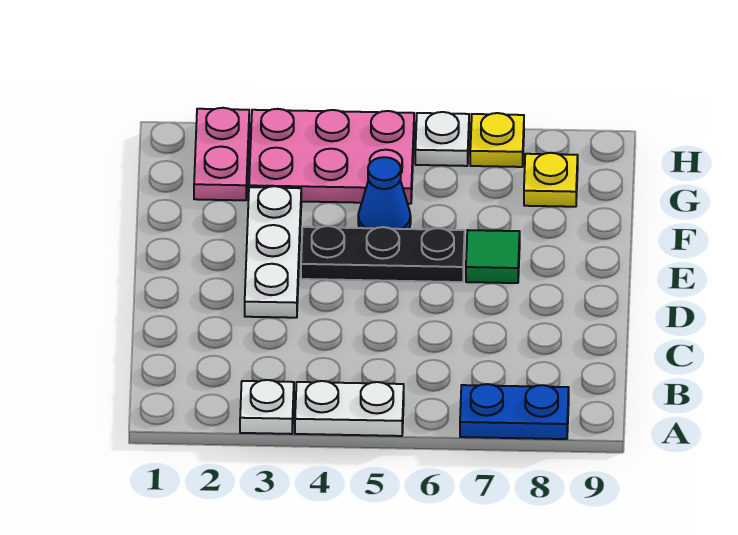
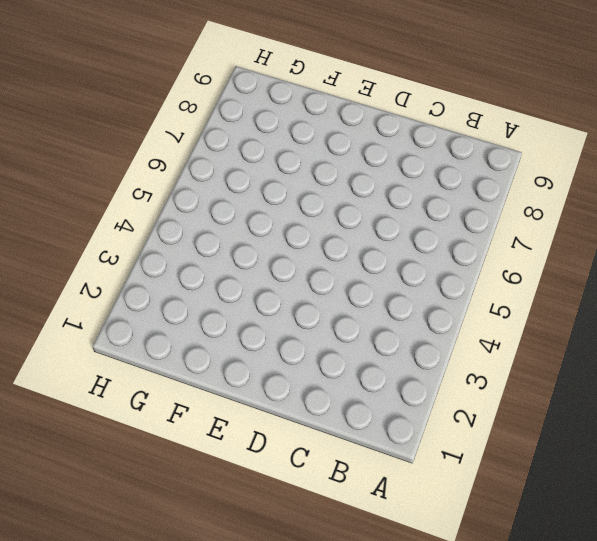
none -> white plate A3 level 1
none -> white plate A4:A5 level 1
none -> blue plate A7:A8 level 1

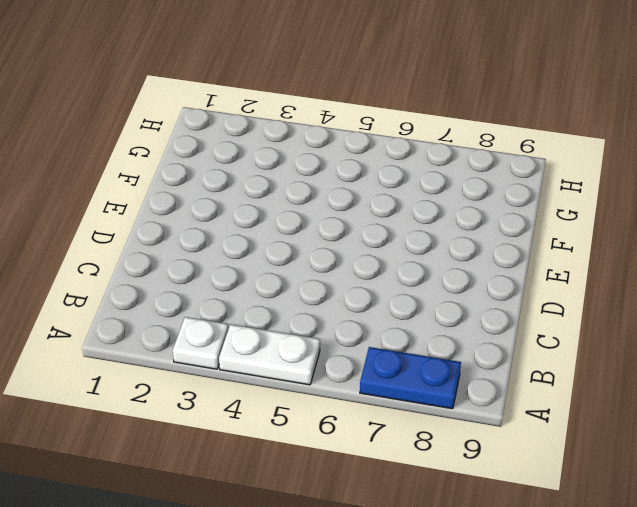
none -> white plate D3:F3 level 1
none -> black plate E4:E6 level 1
none -> green tile E7 level 1

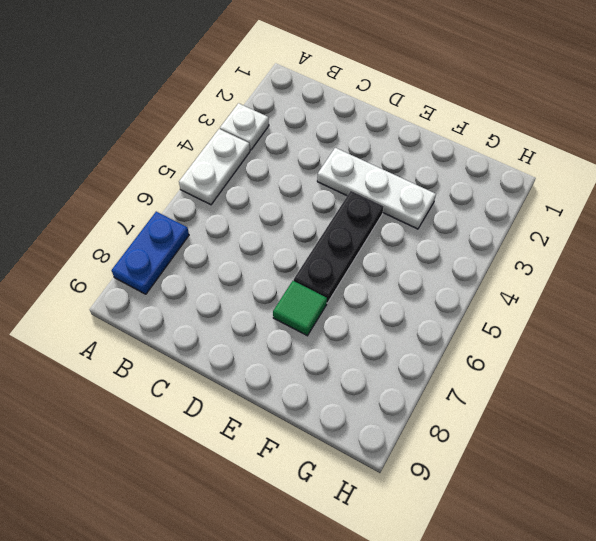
none -> blue cone F5 level 1
none -> pink plate G2:H2 level 1
none -> pink plate G3:H5 level 1

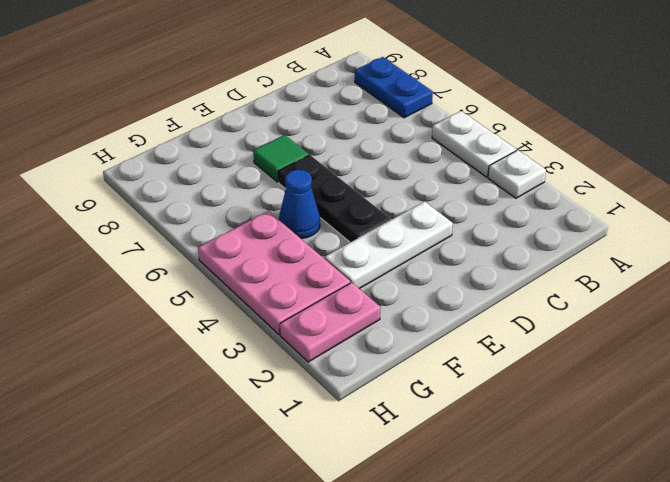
none -> yellow plate G8 level 1
none -> white plate H6 level 1
none -> yellow plate H7 level 1

